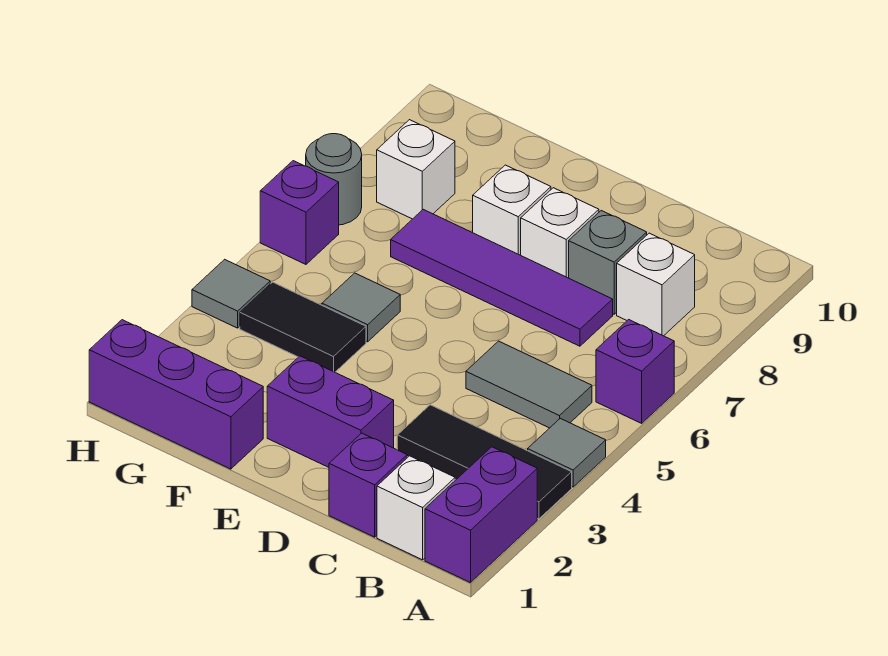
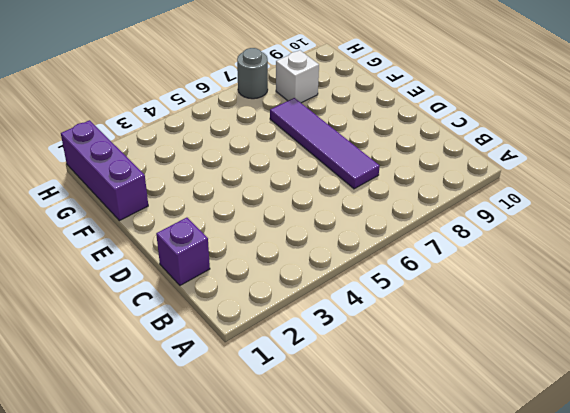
none -> purple brick A1:A2 level 1
none -> black tile A3:C3 level 1
none -> grey tile A4 level 1

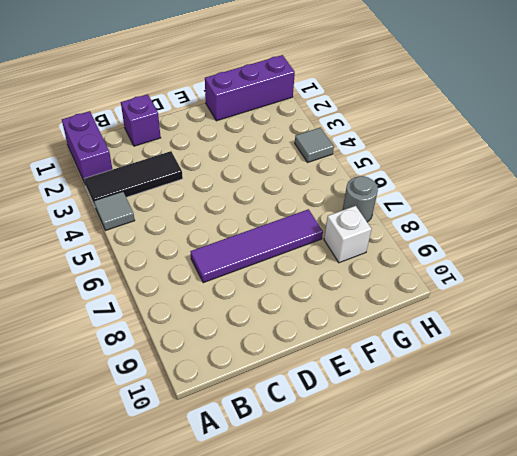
none -> purple brick A6 level 1
none -> white brick B1 level 1
none -> grey tile B5:C5 level 1

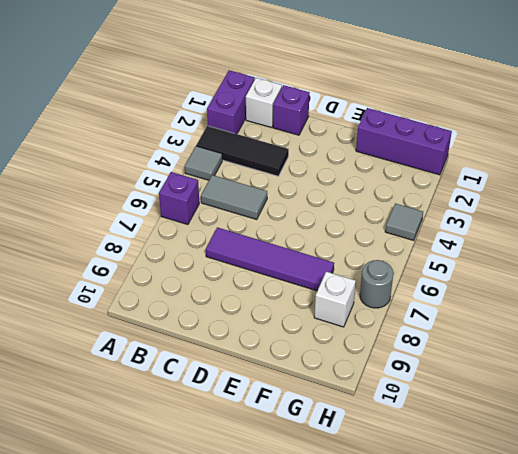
none -> white brick B8 level 1
none -> grey brick C8 level 1
none -> purple brick D2:E2 level 1

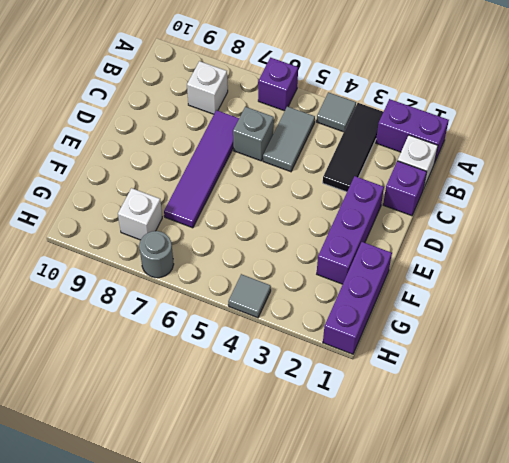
grey brick C6 level 1 -> grey brick C8 level 1
purple brick D2:F2 level 1 -> purple brick D2:E2 level 1
none -> white brick D8 level 1
none -> white brick E8 level 1
none -> black tile F4:G4 level 1

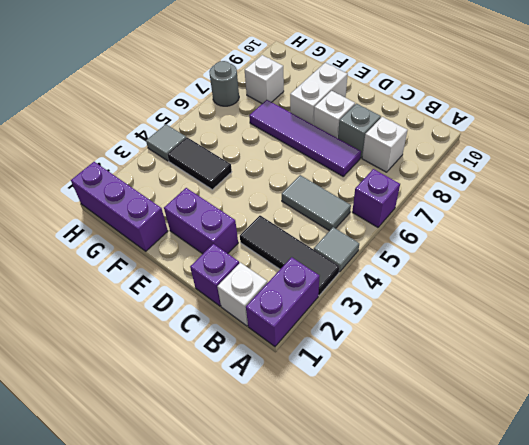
white brick E8:E9 level 1 -> white brick E8 level 1
none -> grey tile F5 level 1
none -> purple brick H6 level 1

